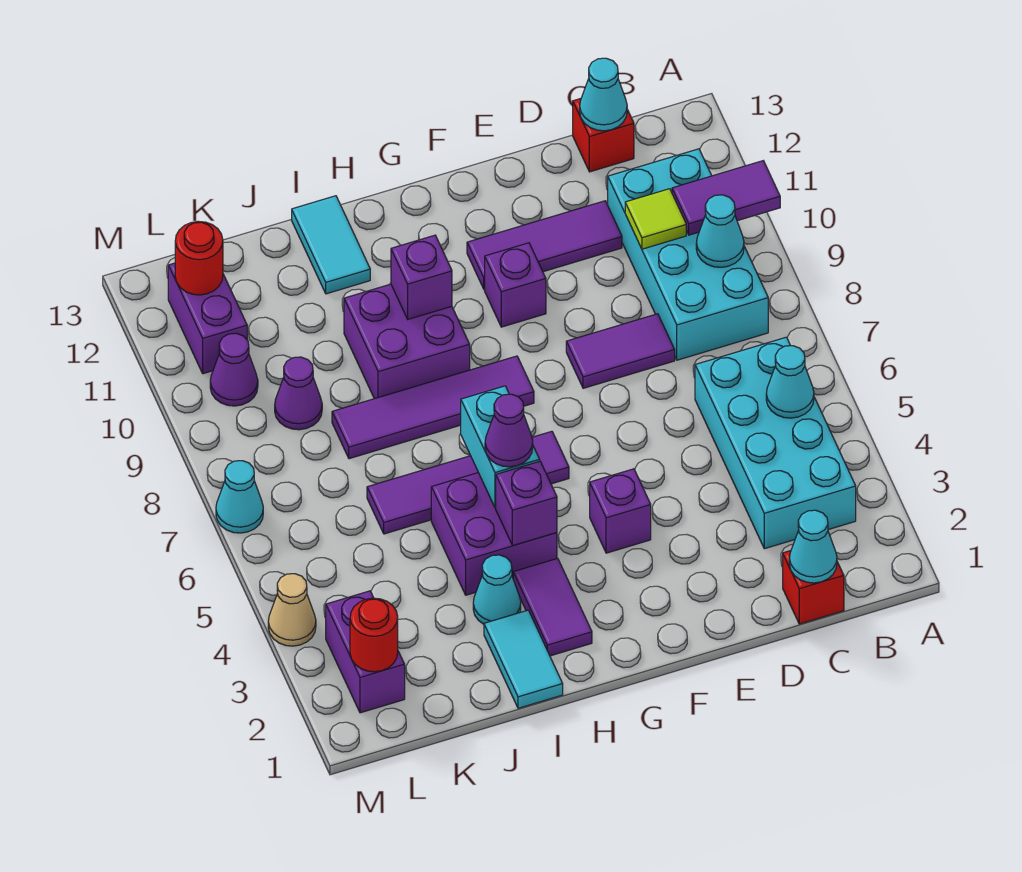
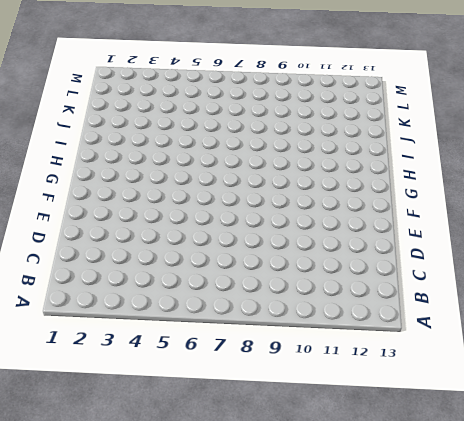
none -> cyan brick B3:C6 level 1
none -> cyan brick B8:C11 level 1
none -> red brick C1 level 1
none -> red brick C13 level 1

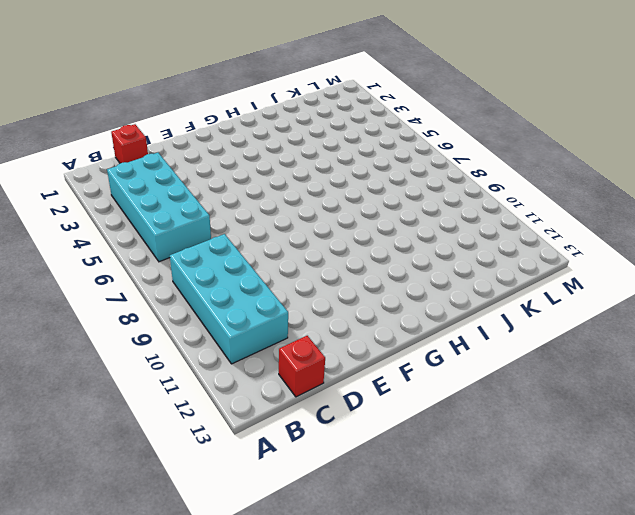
none -> purple tile D8:E8 level 1
none -> purple tile D11:F11 level 1
none -> purple brick F4 level 1
none -> purple brick F10 level 1

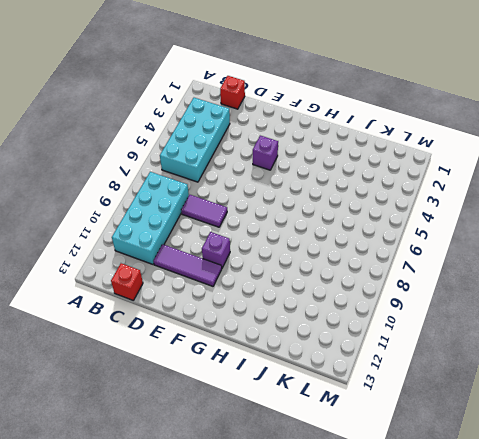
none -> purple tile G6:J6 level 1
none -> purple tile G8:J8 level 1
none -> purple tile H2:H3 level 1
none -> purple brick H4:I5 level 1

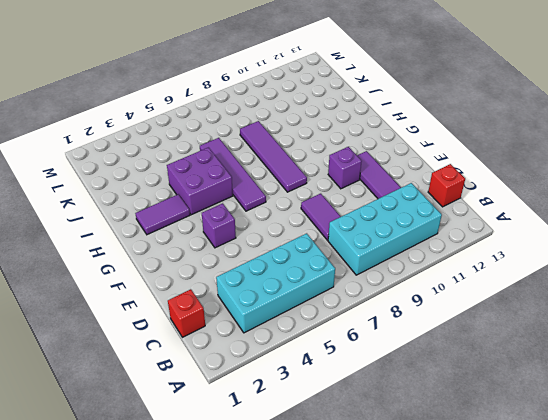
none -> purple brick H9:I10 level 1
none -> cyan tile I1:I2 level 1
none -> cyan cone I3 level 1
none -> cyan tile I12:I13 level 1

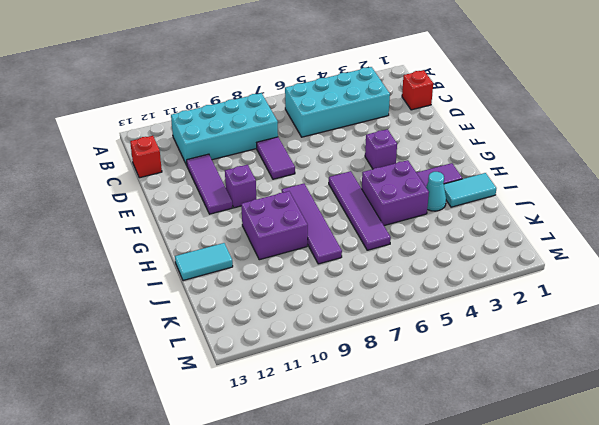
none -> purple cone K9 level 1
none -> purple brick L2:L3 level 1
none -> purple cone L10 level 1
none -> purple brick L11:L12 level 1

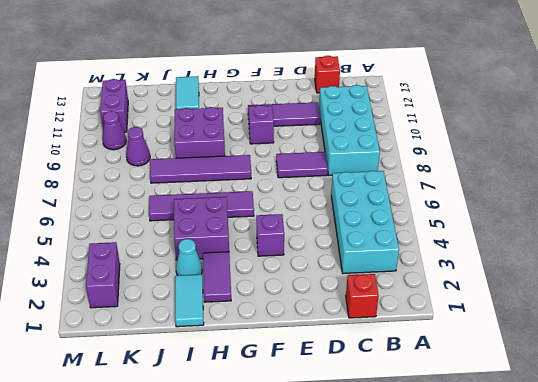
none -> tan cone M4 level 1
none -> cyan cone M7 level 1
none -> purple tile A10:B10 level 2
none -> cyan cone B5 level 2

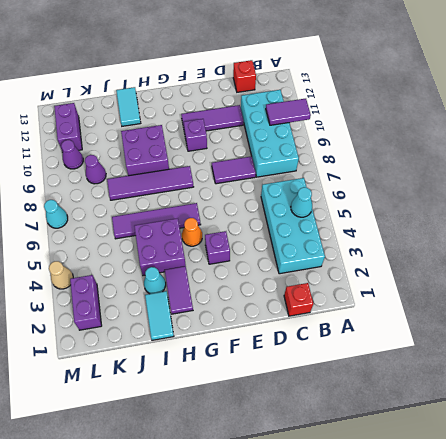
orange cone G5 level 1 -> none
none -> cyan cone B9 level 2
none -> cyan cone C1 level 2
none -> lime tile C10 level 2
none -> cyan cone C13 level 2

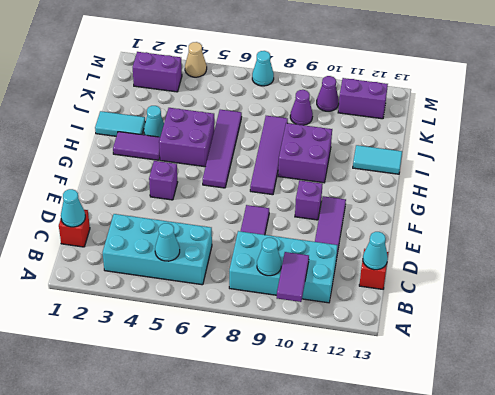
none -> lime tile C10 level 2
none -> purple brick H4 level 2
none -> cyan brick H5:H6 level 2
none -> purple brick H10 level 2

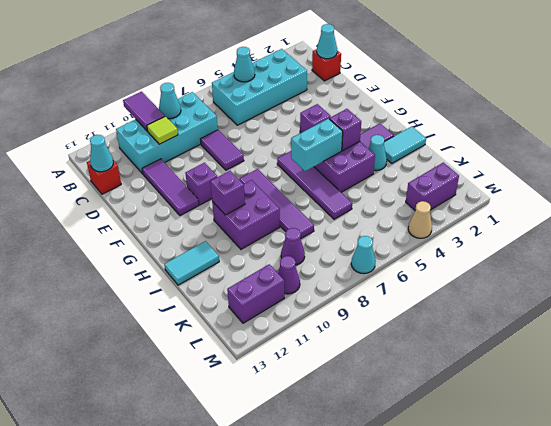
none -> red round brick L2 level 2
none -> red round brick L12 level 2
none -> purple cone H5 level 3

